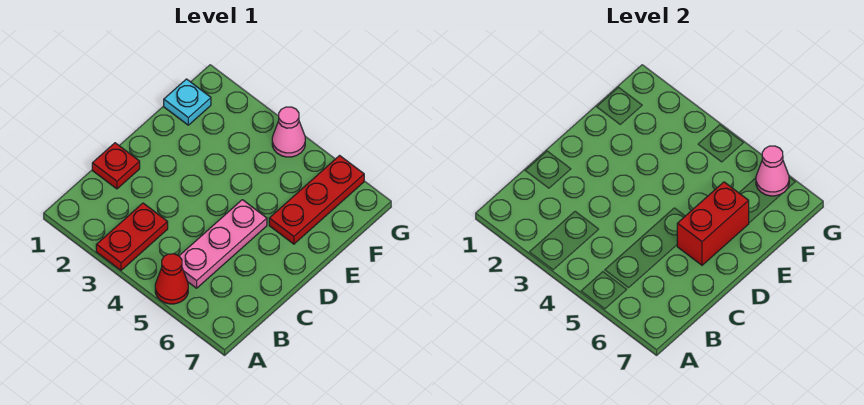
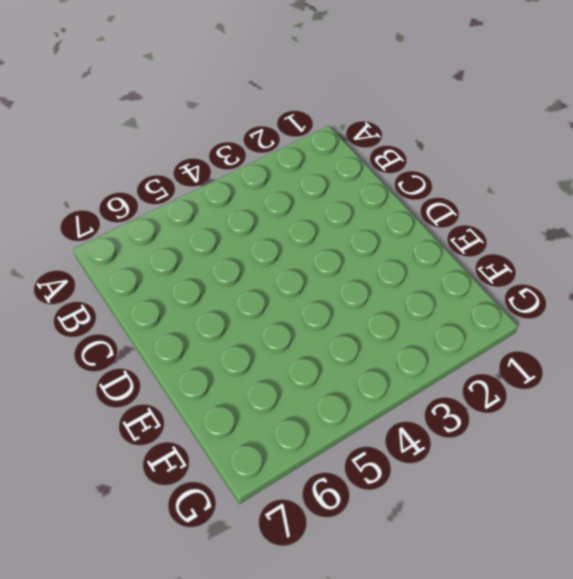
none -> red plate A3:B3 level 1
none -> red cone A5 level 1

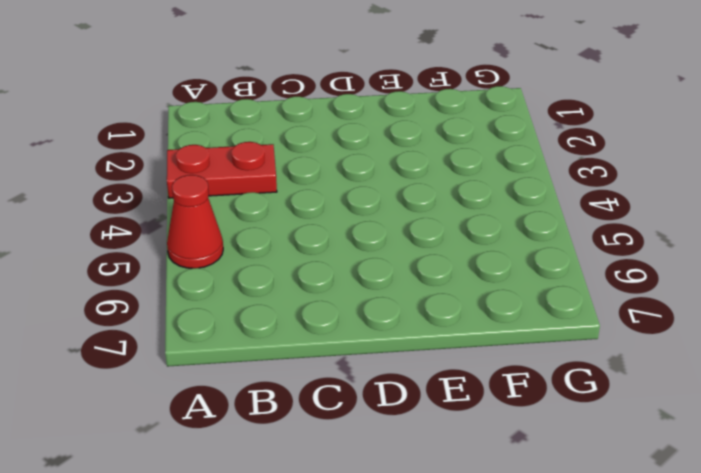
none -> pink plate B5:D5 level 1
none -> red plate C1 level 1

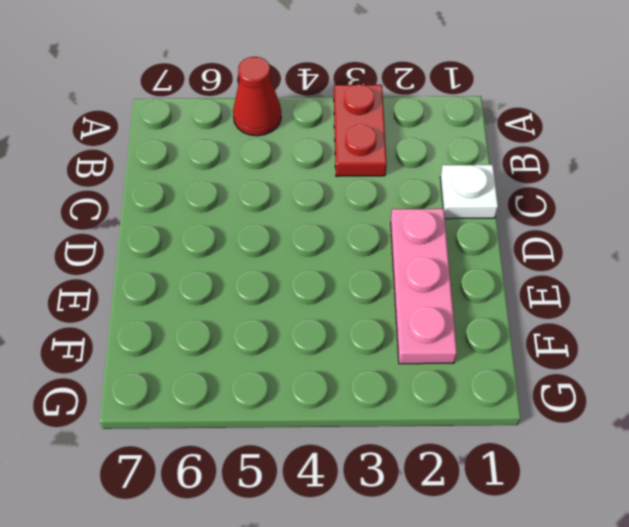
white plate C1 level 1 -> red plate C1 level 1
pink plate D2:F2 level 1 -> pink plate B5:D5 level 1
none -> red plate E6:G6 level 1
none -> cyan plate F1 level 1

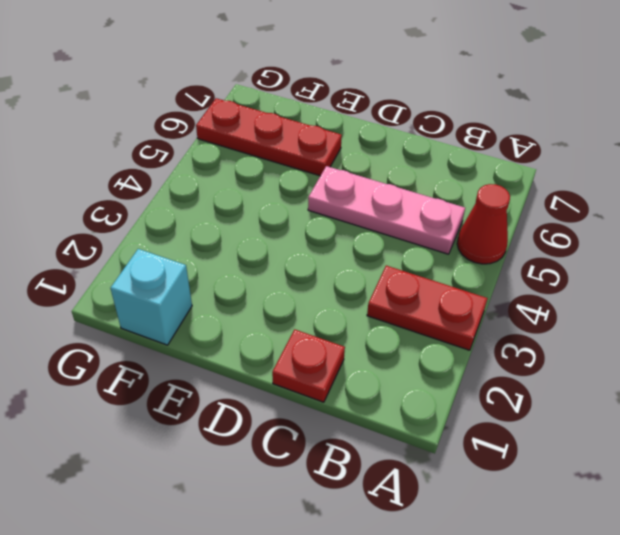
cyan brick F1 level 1 -> cyan plate F1 level 1
none -> pink cone G4 level 1
none -> red brick D6:E6 level 2

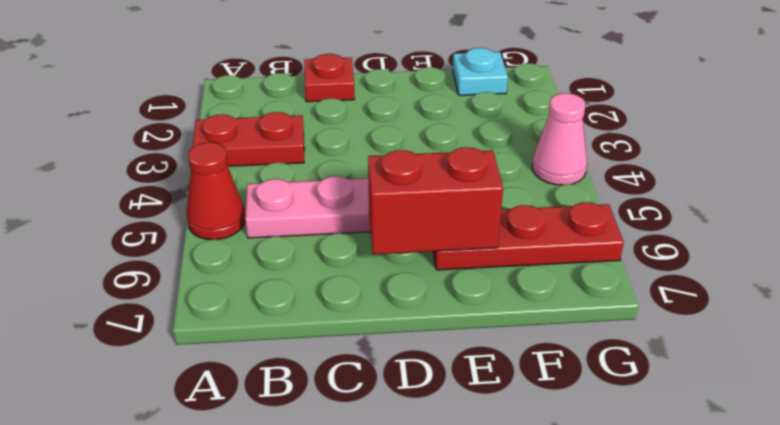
none -> pink cone G6 level 2

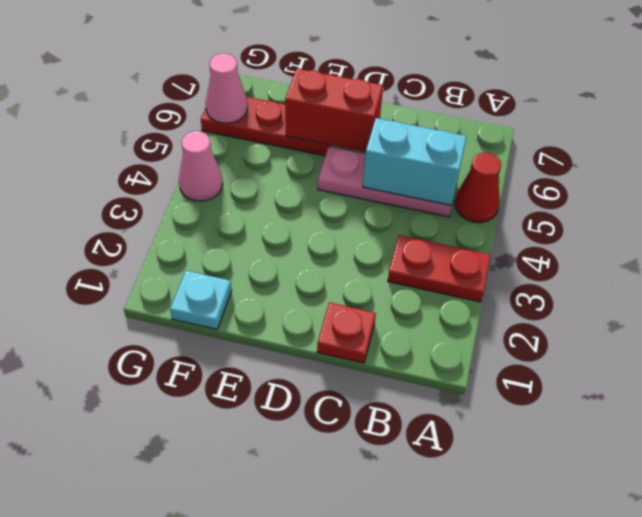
cyan brick B5:C5 level 2 -> none

